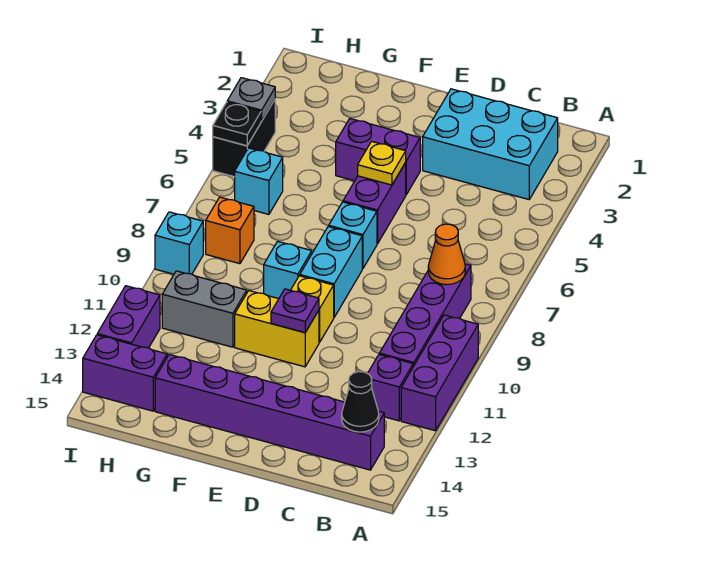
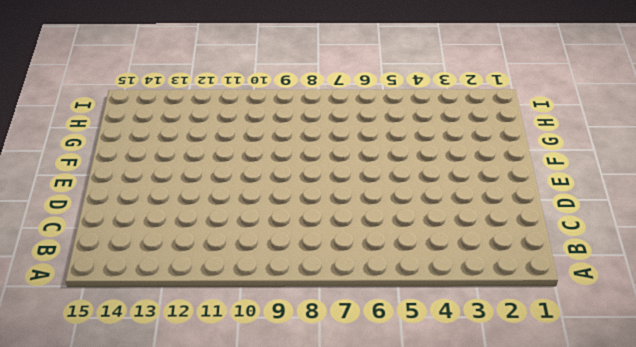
none -> purple brick A10:A12 level 1
none -> cyan brick B2:D3 level 1
none -> purple brick B8:B11 level 1

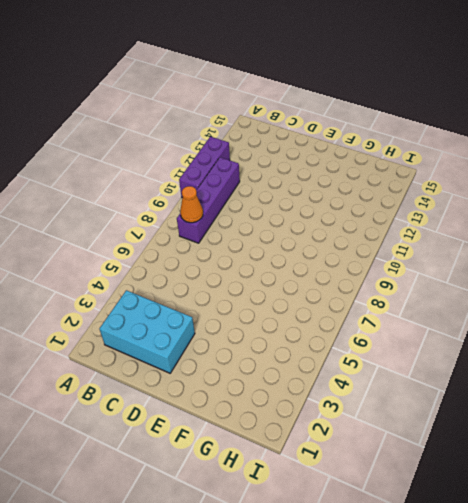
none -> purple brick B12 level 1
none -> purple brick B14:G14 level 1
none -> purple brick E4:F4 level 1

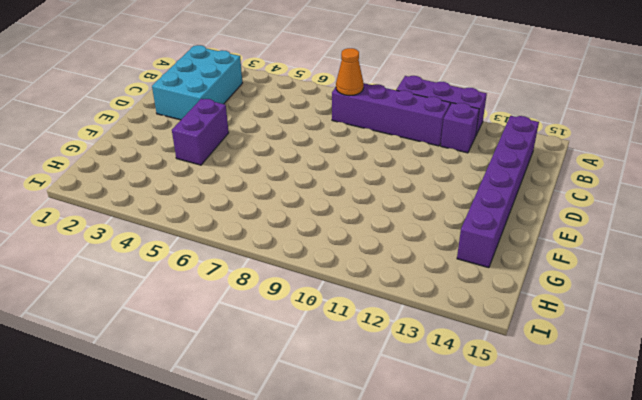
none -> purple brick E5:E6 level 1
none -> cyan brick E7 level 1
none -> cyan brick E8:E9 level 1

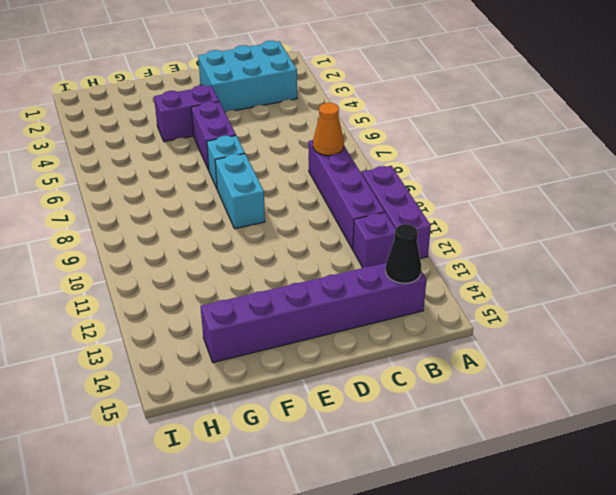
none -> yellow brick E10 level 1
none -> yellow brick E11:F11 level 1
none -> cyan brick F9 level 1

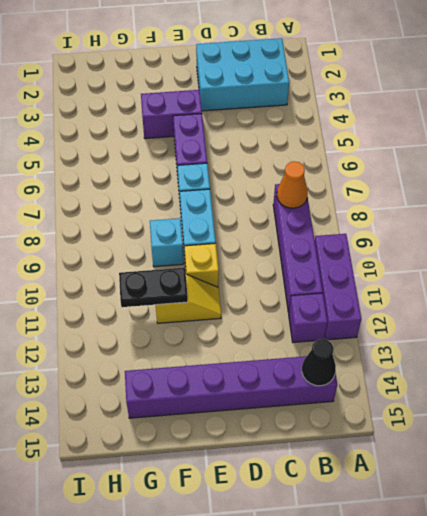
yellow slope E11:F11 level 1 top F -> yellow brick E11:F11 level 1
black plate F11:G11 level 2 -> none
none -> grey brick G11:H11 level 1
none -> cyan brick H6 level 1
none -> orange brick H8 level 1

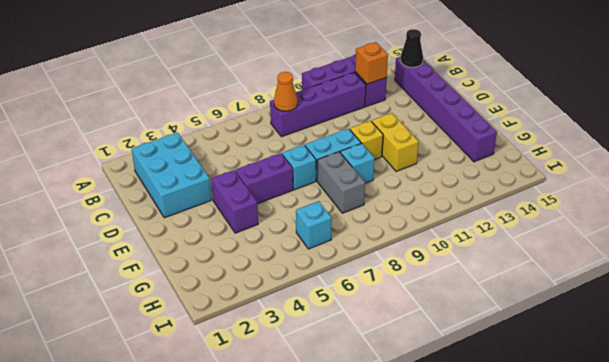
orange brick B12 level 2 -> orange brick H8 level 1
grey brick F8:G8 level 1 -> grey brick G11:H11 level 1
none -> purple brick H14:I14 level 1
none -> black brick I4:I5 level 1
none -> cyan brick I9 level 1

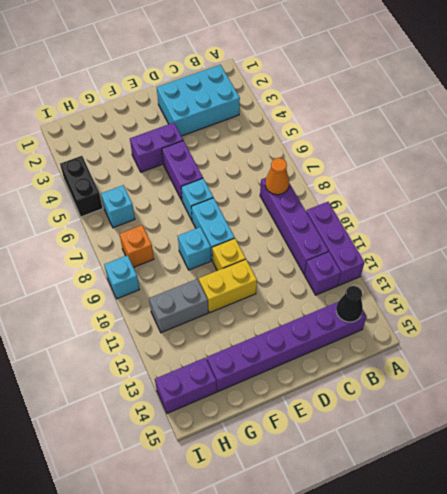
none -> purple brick I12:I13 level 1
none -> yellow plate E5 level 2
none -> purple plate E11 level 2

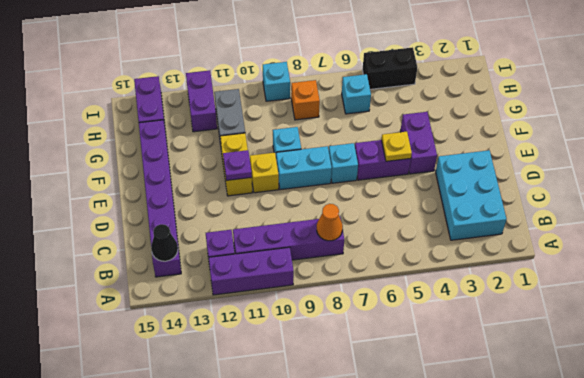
purple brick H12:I12 level 1 -> purple brick I12:I13 level 1
none -> grey plate I4 level 2
none -> black plate I5 level 2

